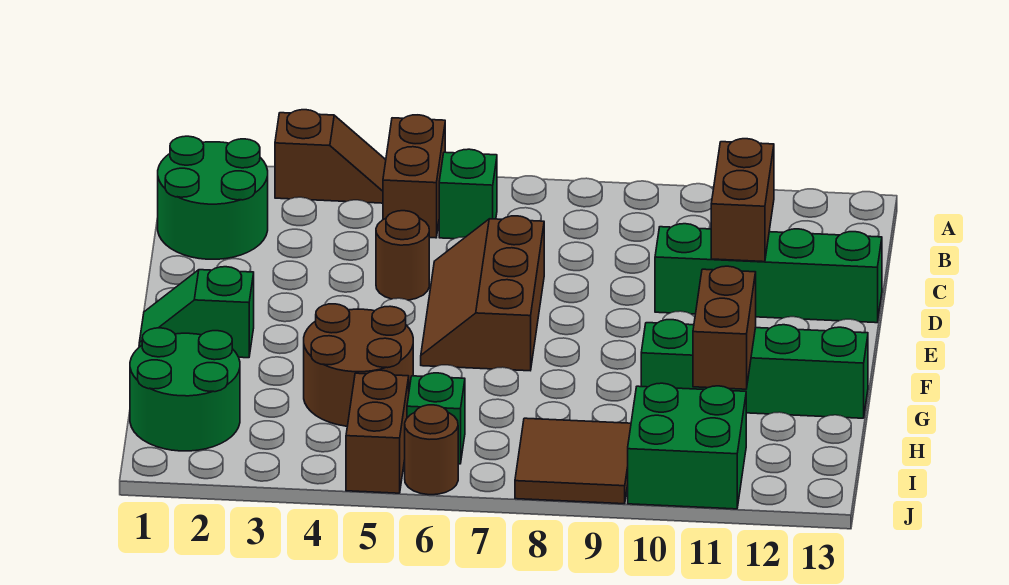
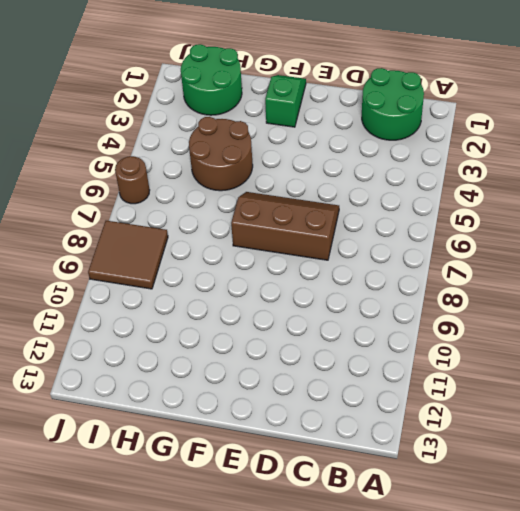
none -> brown slope A3:A4 level 1 top 3
none -> brown brick A5:B5 level 1
none -> green brick B6 level 1

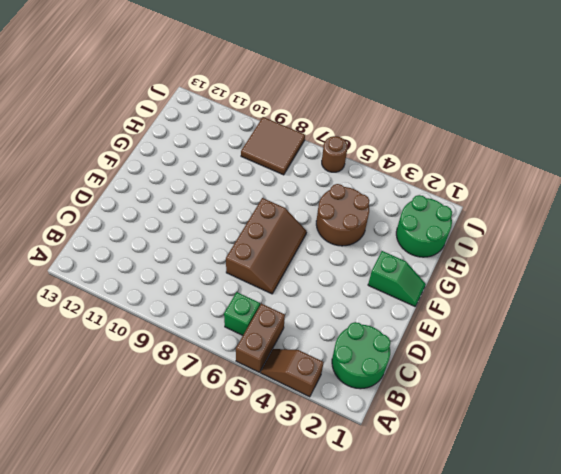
none -> brown round brick D5 level 1
none -> green brick D10:D13 level 1
none -> green brick G10:G13 level 1

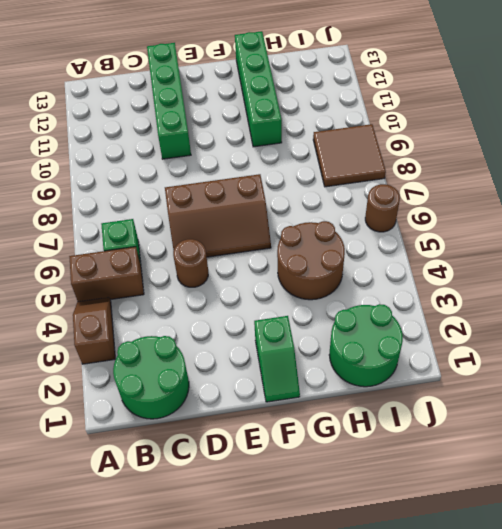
none -> brown brick I5:J5 level 1
none -> green brick I6 level 1
none -> green brick I10:J11 level 1

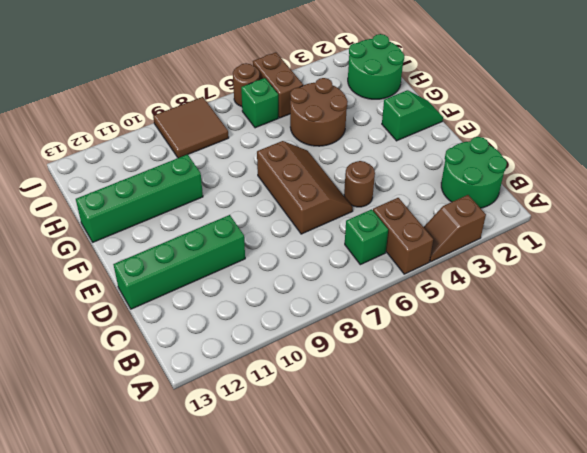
none -> green brick I10:J11 level 1
none -> brown brick C11:D11 level 2
none -> brown brick G11:H11 level 2

